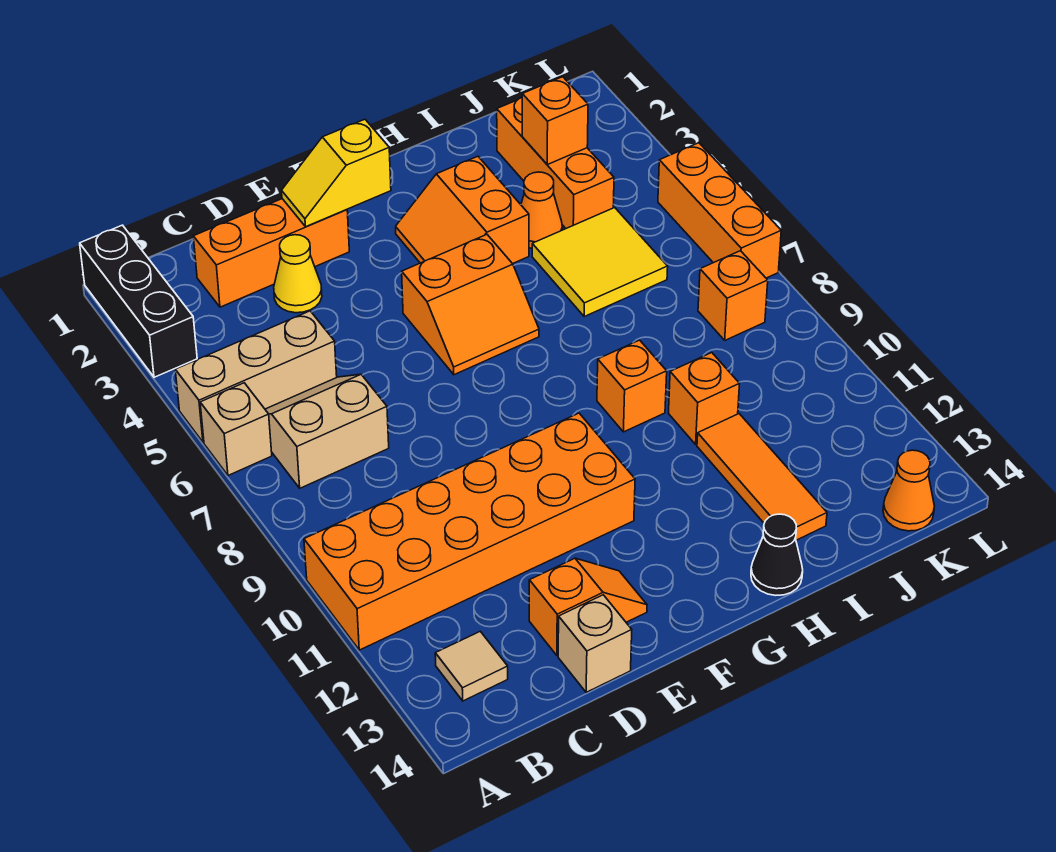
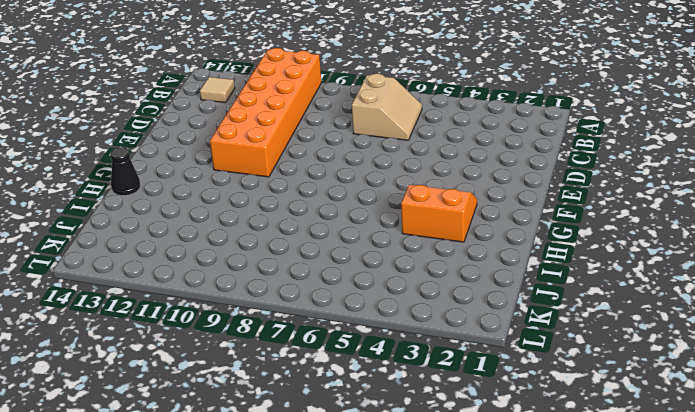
none -> black brick A1:A3 level 1
none -> tan brick A5:C5 level 1
none -> tan brick A6 level 1

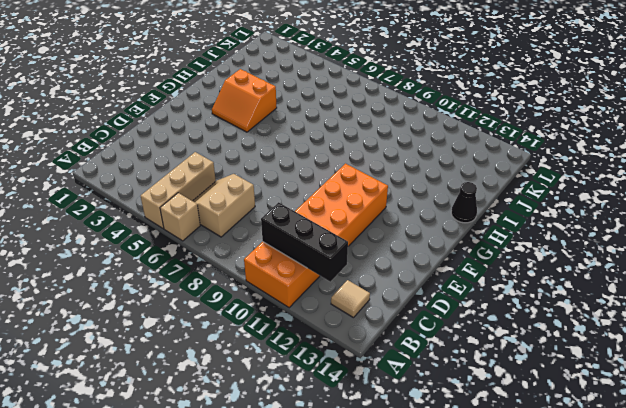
black brick B10:B12 level 2 -> black brick A1:A3 level 1
none -> orange brick C2:E2 level 1
none -> yellow cone D3 level 1
none -> orange slope D13:E13 level 1 top D

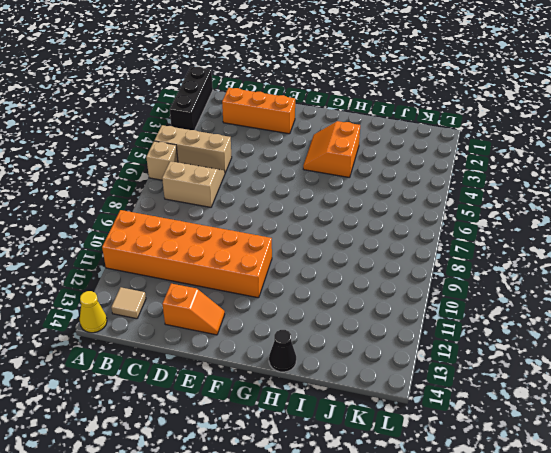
yellow cone A14 level 1 -> yellow cone D3 level 1
none -> tan brick D14 level 1
none -> orange slope F5:G6 level 1 top 5
none -> orange brick H9 level 1

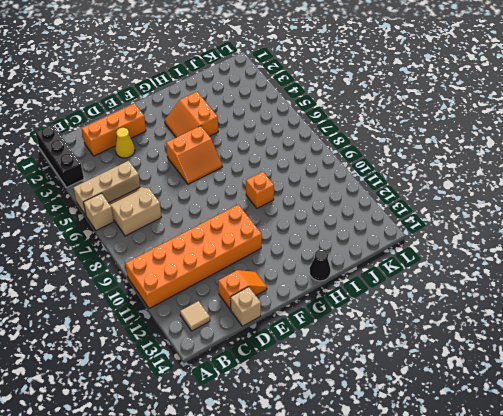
none -> orange cone I4 level 1
none -> yellow tile I5:J6 level 1
none -> orange brick I10 level 1

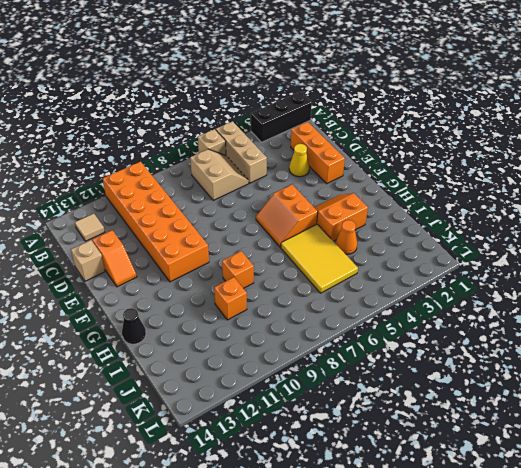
yellow tile H5:J6 level 1 -> yellow tile I5:J6 level 1
none -> orange tile I11:I13 level 1
none -> orange brick J2:J4 level 1
none -> orange brick K8 level 1

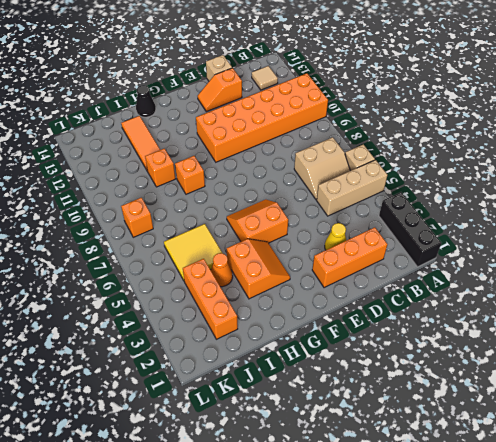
none -> orange cone K14 level 1
none -> orange brick L5:L7 level 1
none -> yellow slope E2:F2 level 2 top F

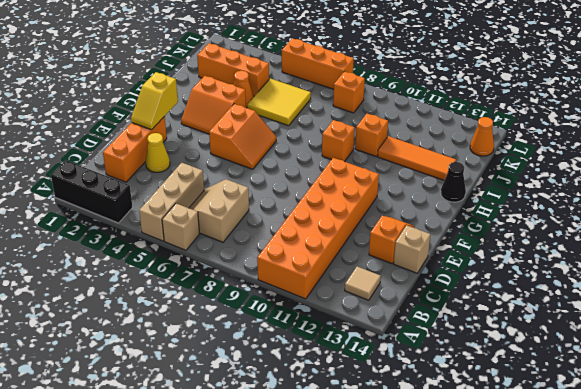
none -> orange brick J3 level 2

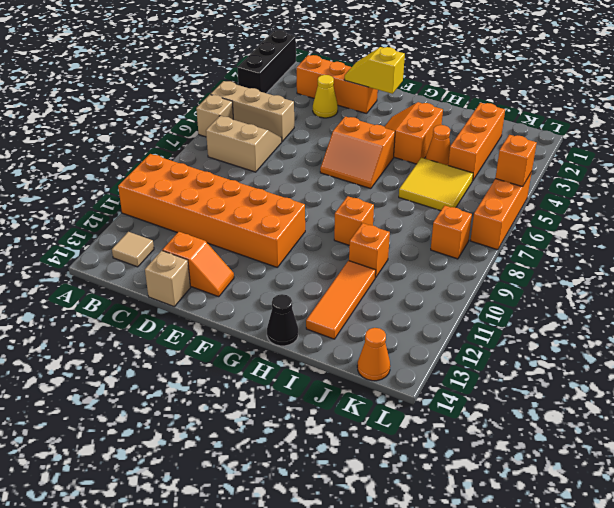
orange brick L5 level 2 -> orange brick J3 level 2

